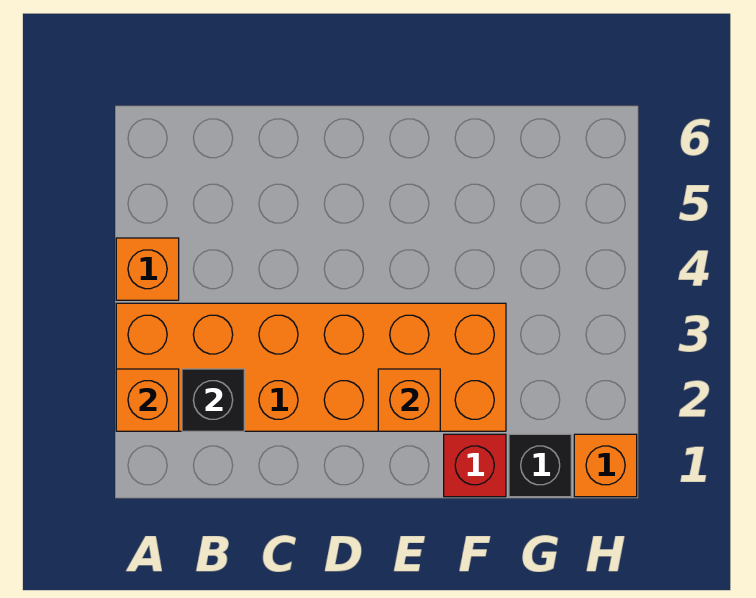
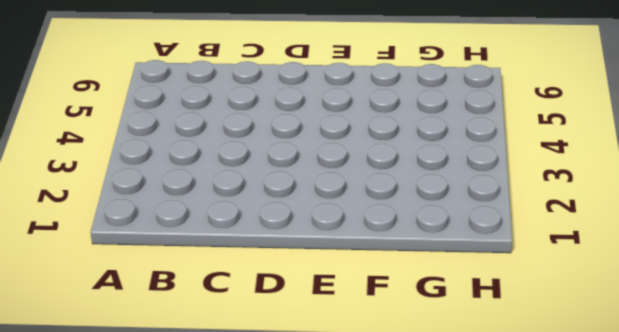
none -> orange brick A2:F3 level 1
none -> orange brick A4 level 1

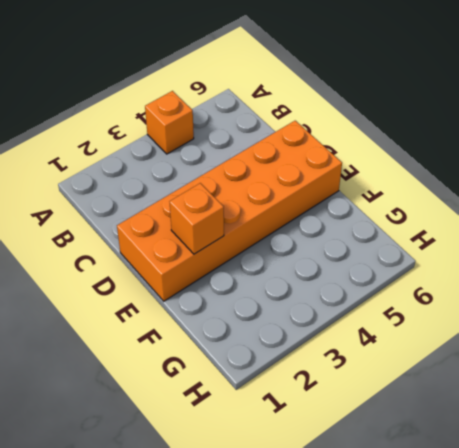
orange brick D1:E6 level 1 -> orange brick A2:F3 level 1
none -> red brick F1 level 1
none -> black brick G1 level 1

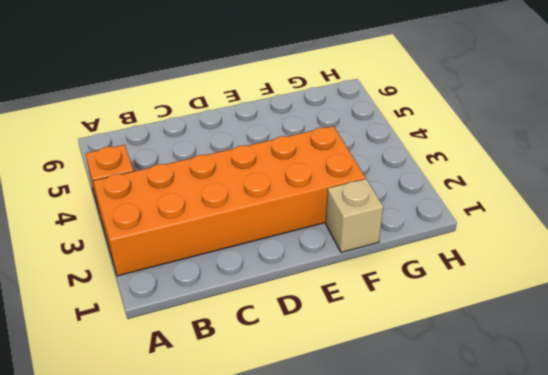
tan brick F1 level 1 -> red brick F1 level 1
none -> black brick G1 level 1
none -> orange brick H1 level 1

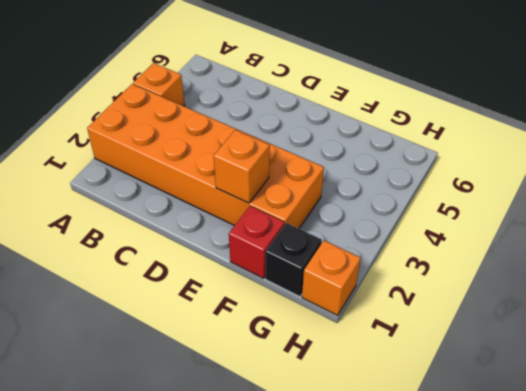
none -> orange brick A2 level 2
none -> black brick B2 level 2

